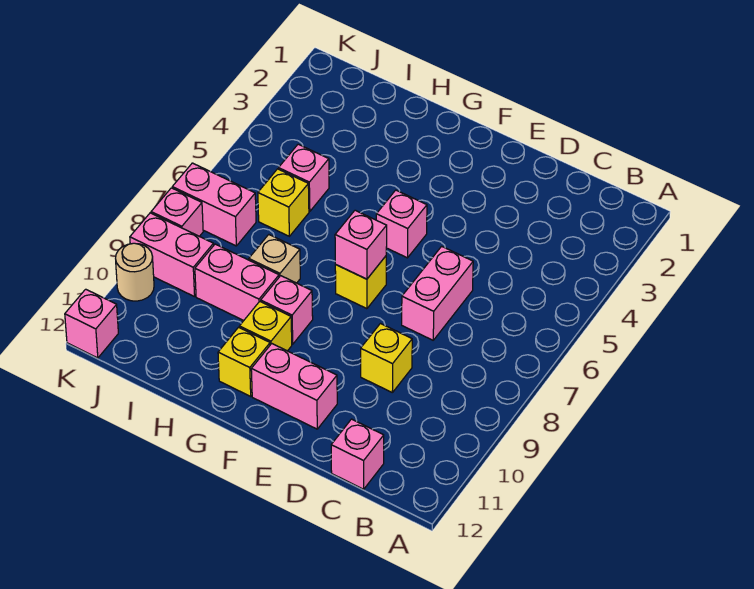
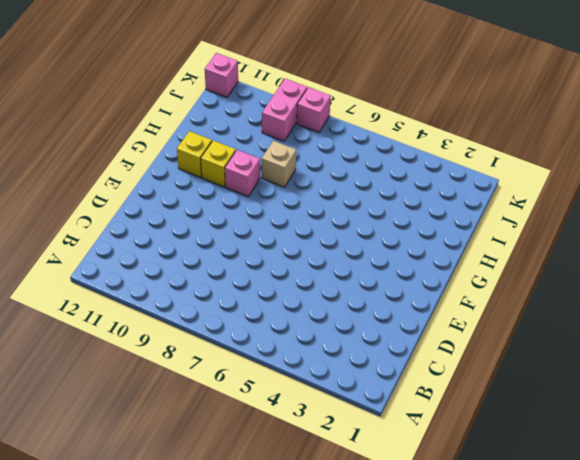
none -> pink brick C12 level 1
none -> pink brick D6:D7 level 1
none -> yellow brick D9 level 1

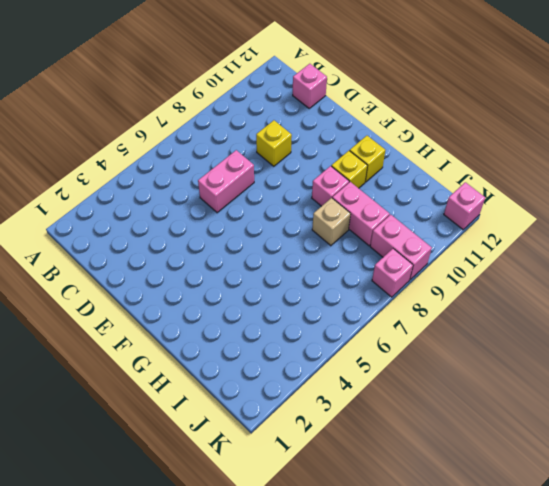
none -> pink brick E11:F11 level 1
none -> pink brick F5 level 1
none -> yellow brick F7 level 1

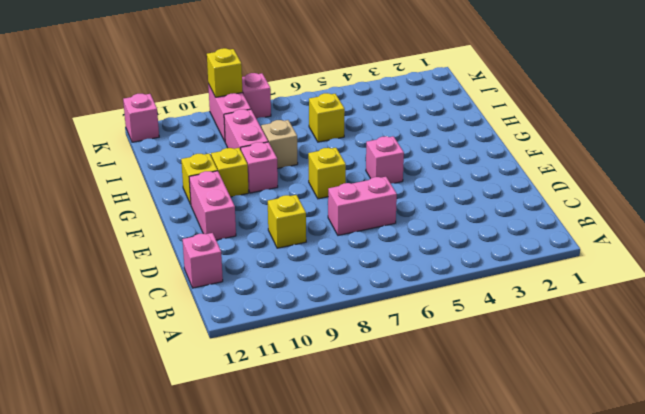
yellow brick K9 level 2 -> none
none -> pink brick I5 level 1
none -> pink brick J7:K7 level 1
none -> tan round brick K10 level 1

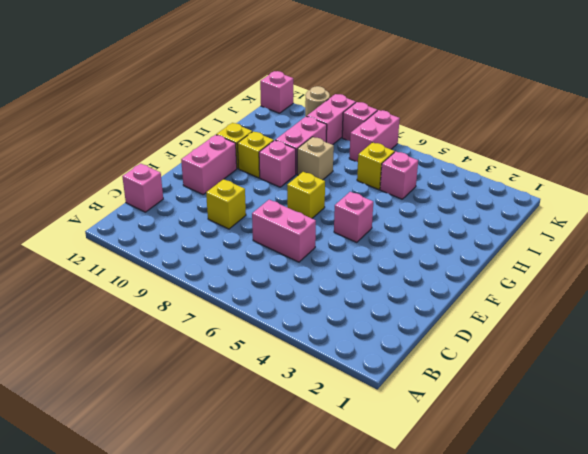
none -> pink brick F7 level 2

